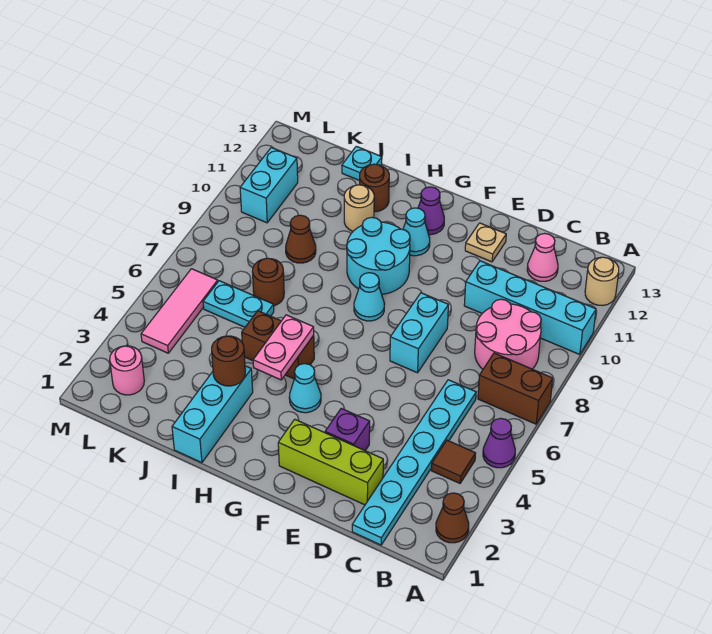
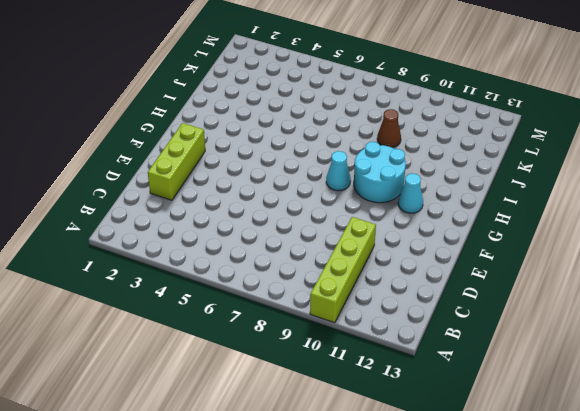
lime brick A10:D10 level 1 -> cyan brick A10:D10 level 1
none -> brown cone A2 level 1
none -> purple cone A5 level 1
none -> brown brick A7:B7 level 1
none -> tan round brick A12 level 1

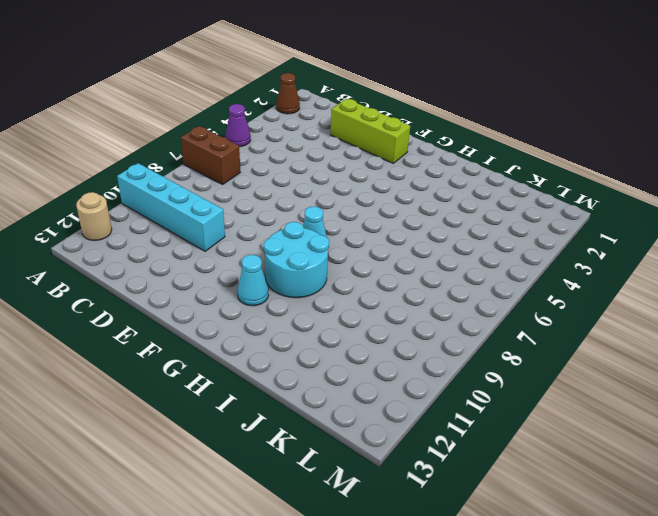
none -> brown tile B4 level 1
none -> pink round brick B8:C9 level 1
none -> cyan plate C1:C6 level 1
none -> pink cone C12 level 1

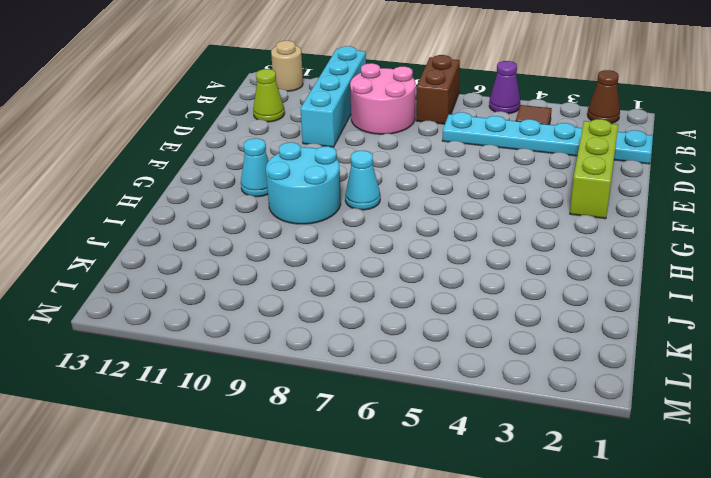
lime cone C12 level 1 -> pink cone C12 level 1
none -> purple brick E3 level 1
none -> cyan brick E7:E8 level 1
none -> tan plate E12 level 1
none -> cyan cone G4 level 1

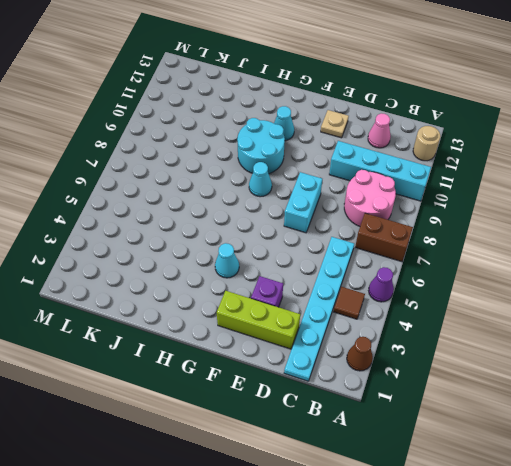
none -> purple cone G12 level 1
none -> brown brick H5:I5 level 1
none -> cyan brick I1:I3 level 1
none -> tan round brick I11 level 1

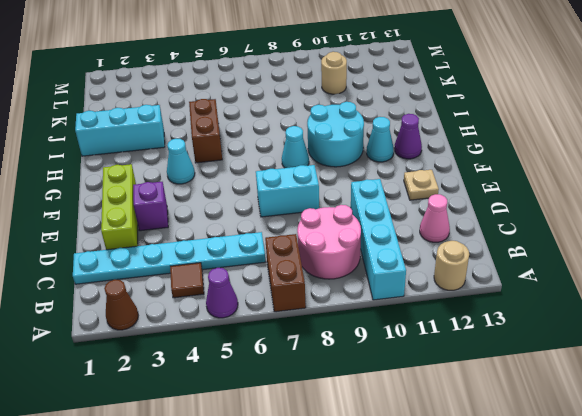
tan round brick K10 level 1 -> tan round brick I11 level 1
none -> brown round brick I12 level 1
none -> cyan plate J6:K6 level 1
none -> brown round brick J7 level 1
none -> brown cone J9 level 1

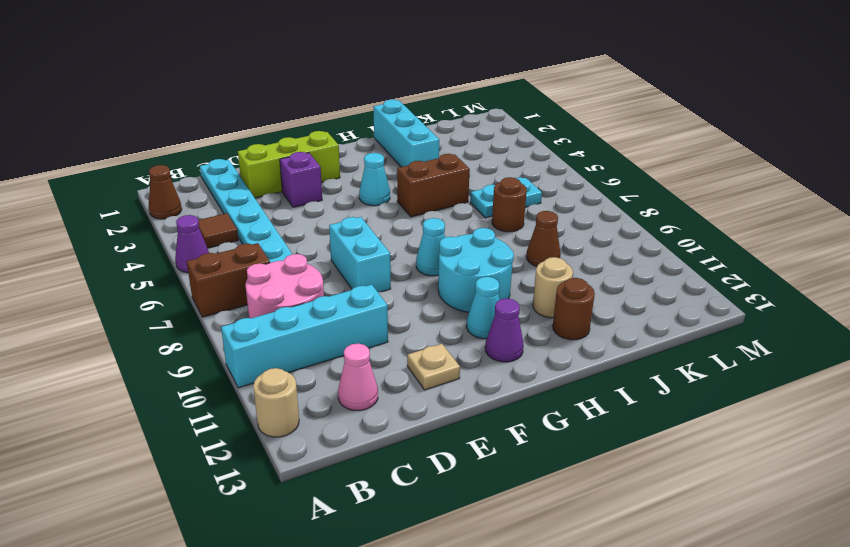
none -> cyan plate J13 level 1
none -> pink round brick L2 level 1
none -> pink tile L4:L6 level 1
none -> cyan brick L10:L11 level 1

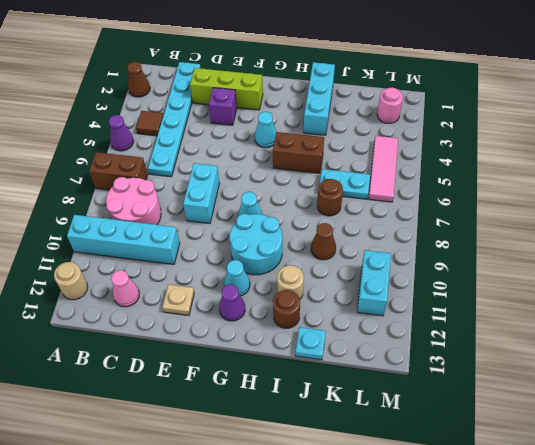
none -> pink plate H4:H5 level 2
none -> brown round brick I3 level 2

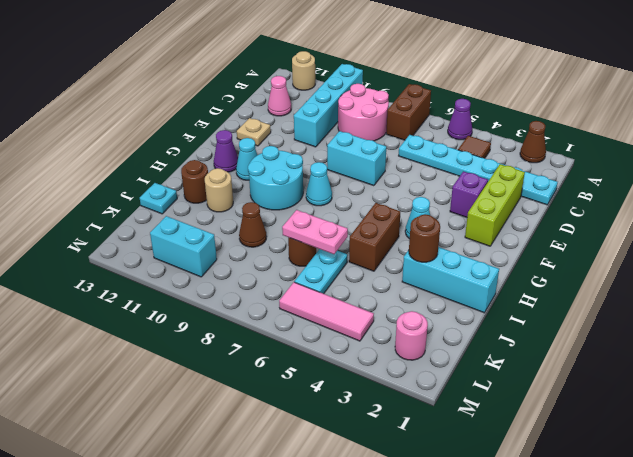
pink plate J6:J7 level 2 -> pink plate H4:H5 level 2

